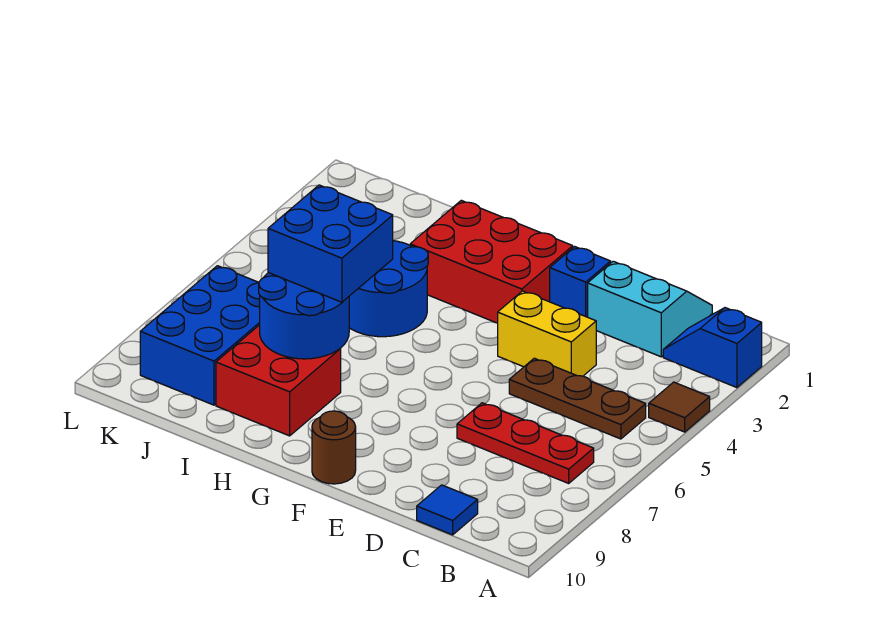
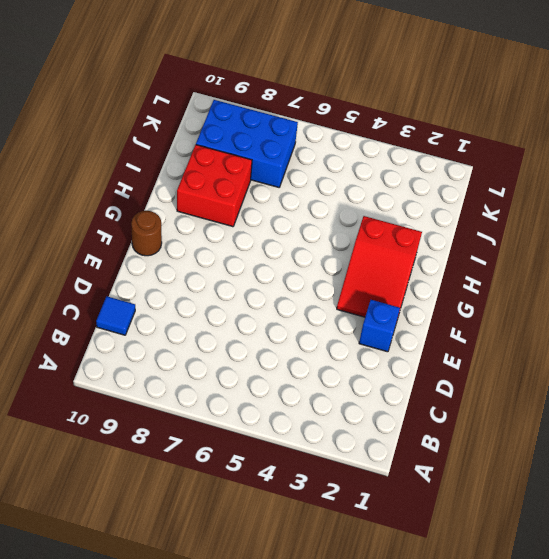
red slope F2:H3 level 1 top H -> red brick F2:H3 level 1
none -> blue slope A2:B2 level 1 top A
none -> brown tile A4 level 1
none -> brown plate B5:D5 level 1

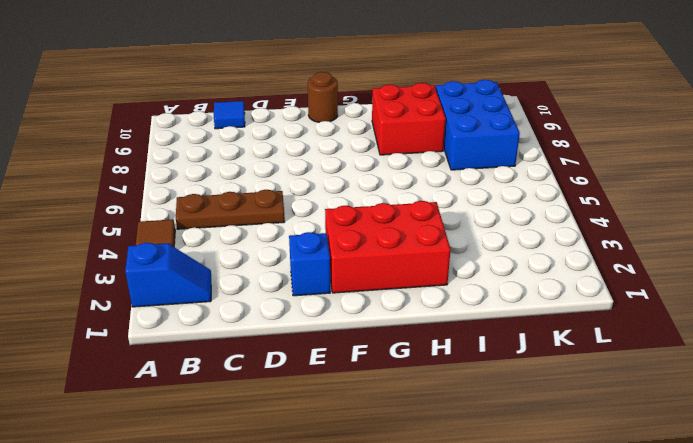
none -> red plate B7:D7 level 1
none -> cyan slope C1:D2 level 1 top 2
none -> yellow brick D4:E4 level 1

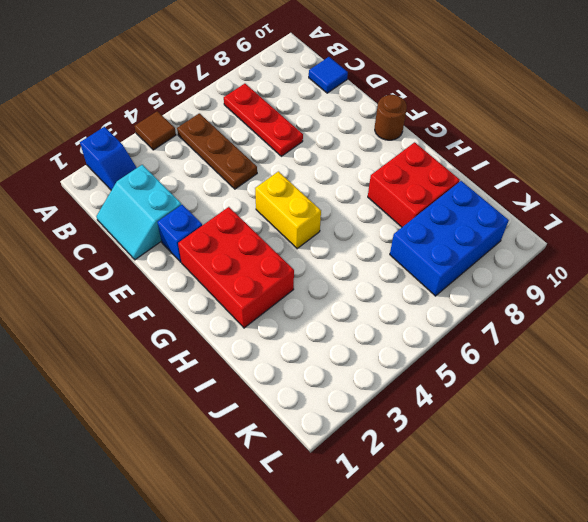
yellow brick F5:G5 level 1 -> yellow brick D4:E4 level 1
none -> blue round brick H4:I5 level 1
none -> blue round brick H7:I8 level 2
none -> blue brick H6:I7 level 3

